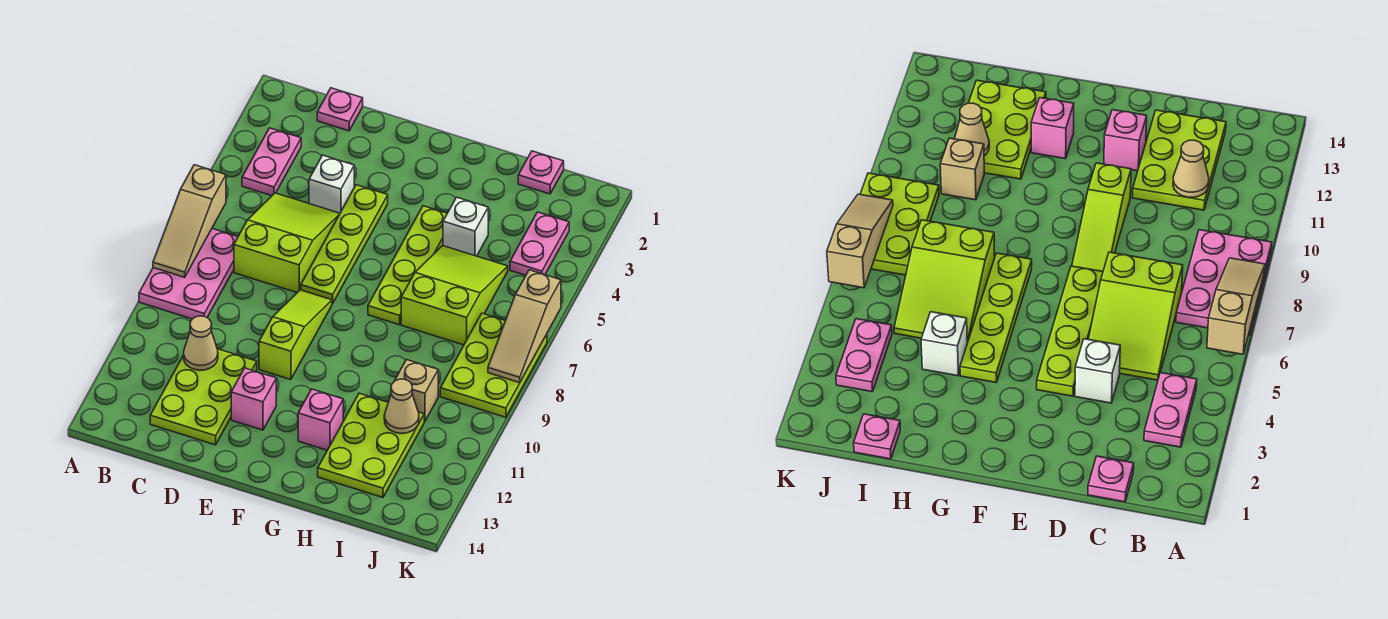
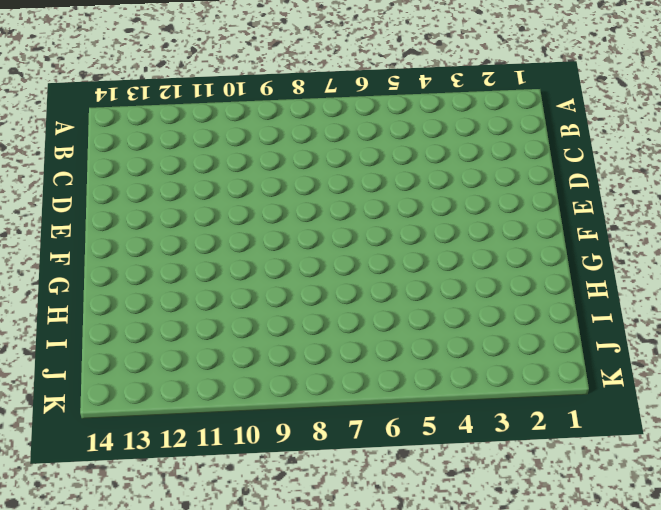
none -> pink plate A7:B9 level 1
none -> pink plate B3:B4 level 1
none -> pink plate C1 level 1

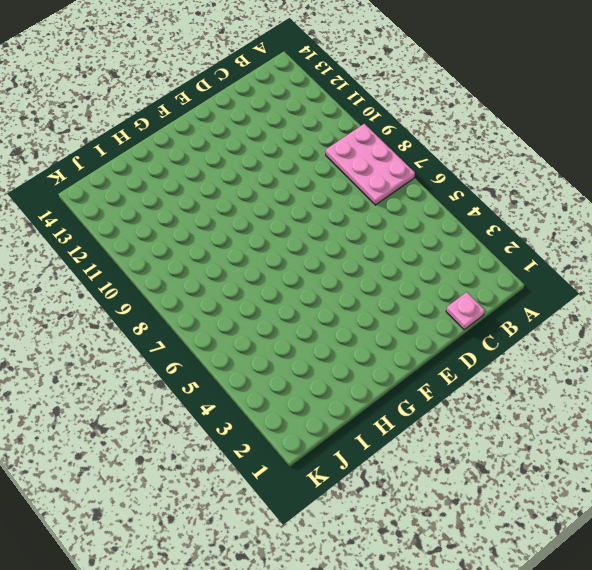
none -> pink plate B3:B4 level 1
none -> lime slope C5:D7 level 1 top 7
none -> lime plate C11:D13 level 1

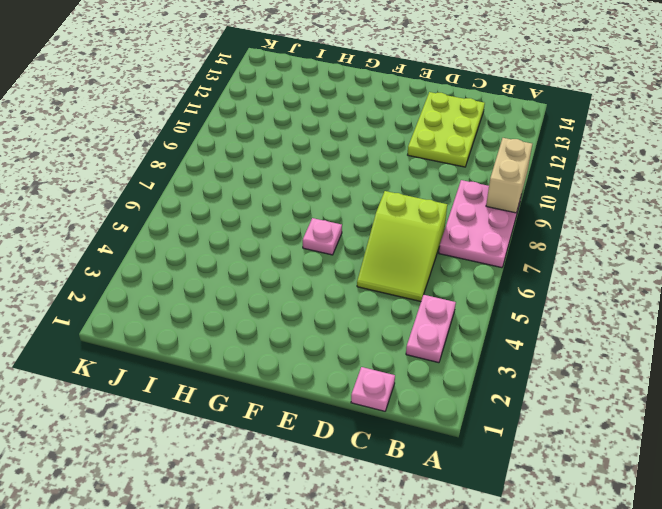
tan brick A9:A10 level 2 -> none
pink plate F6 level 1 -> pink plate I1 level 1
none -> white brick D4 level 1
none -> lime plate E4:E7 level 1
none -> lime slope E8:E10 level 1 top 10

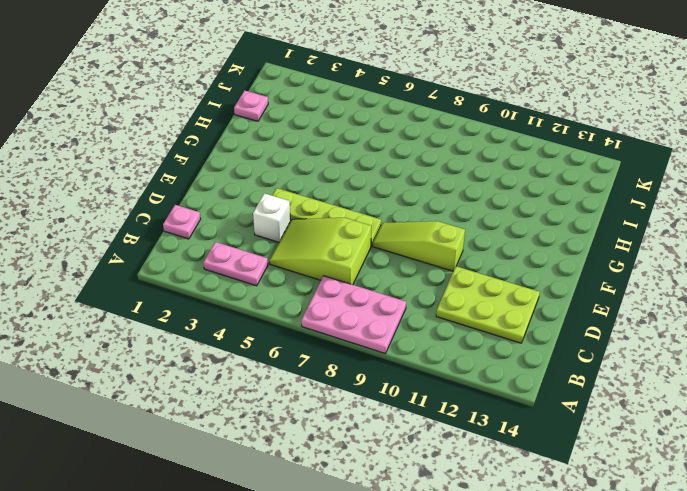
none -> pink brick E12 level 1
none -> lime plate G4:G7 level 1
none -> pink brick G12 level 1

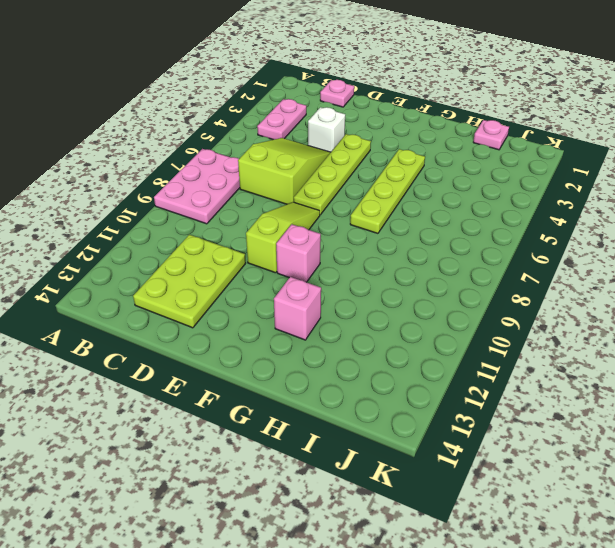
pink brick F10 level 1 -> pink brick E12 level 1
none -> white brick H4 level 1
none -> lime slope H5:I7 level 1 top 7
none -> lime plate H11:I13 level 1

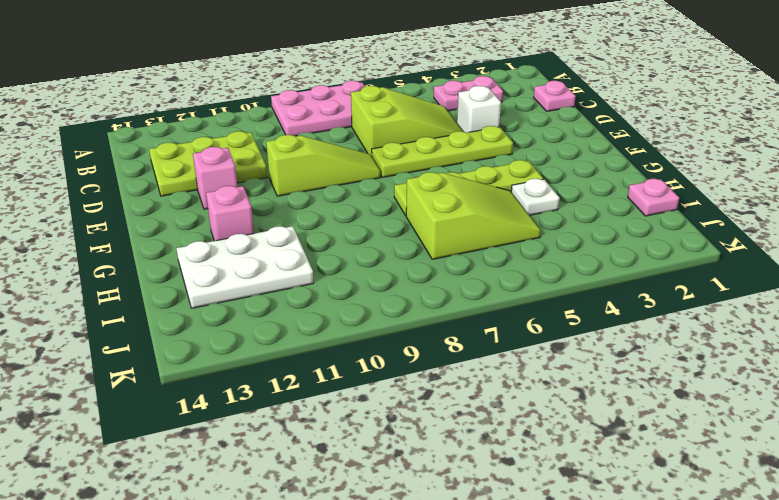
white plate H4 level 1 -> white brick H4 level 1
white plate H11:I13 level 1 -> lime plate H11:I13 level 1
none -> tan brick I10 level 1
none -> pink plate J3:J4 level 1
none -> lime plate J7:K9 level 1

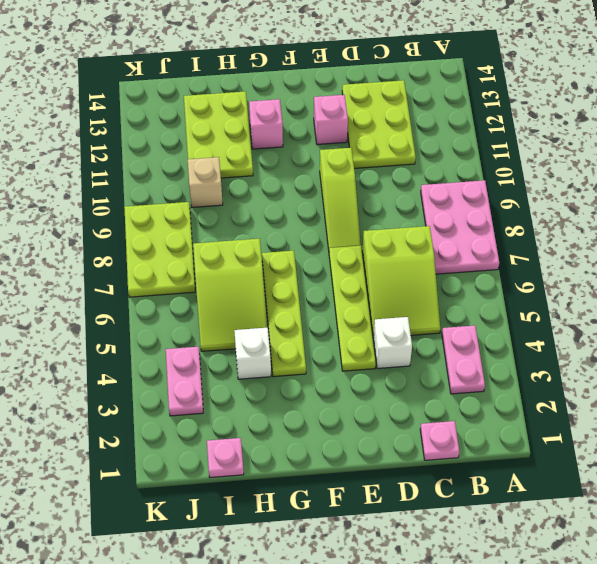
none -> tan slope A6:A8 level 2 top 6
none -> tan cone C11 level 2
none -> tan cone I11 level 2

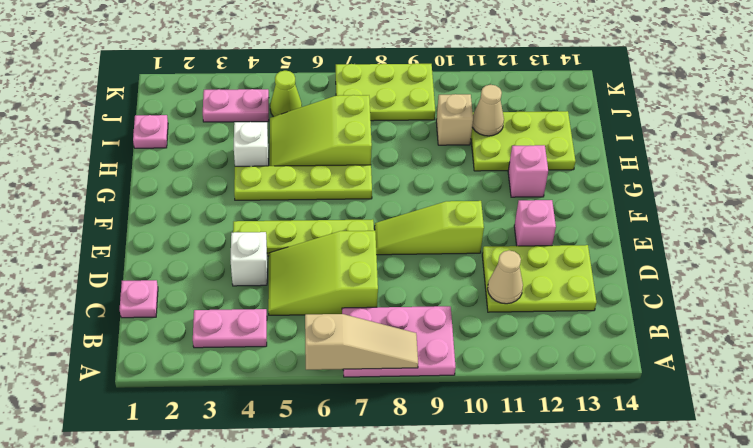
lime cone J5 level 1 -> none
none -> tan slope K6:K8 level 2 top 6

